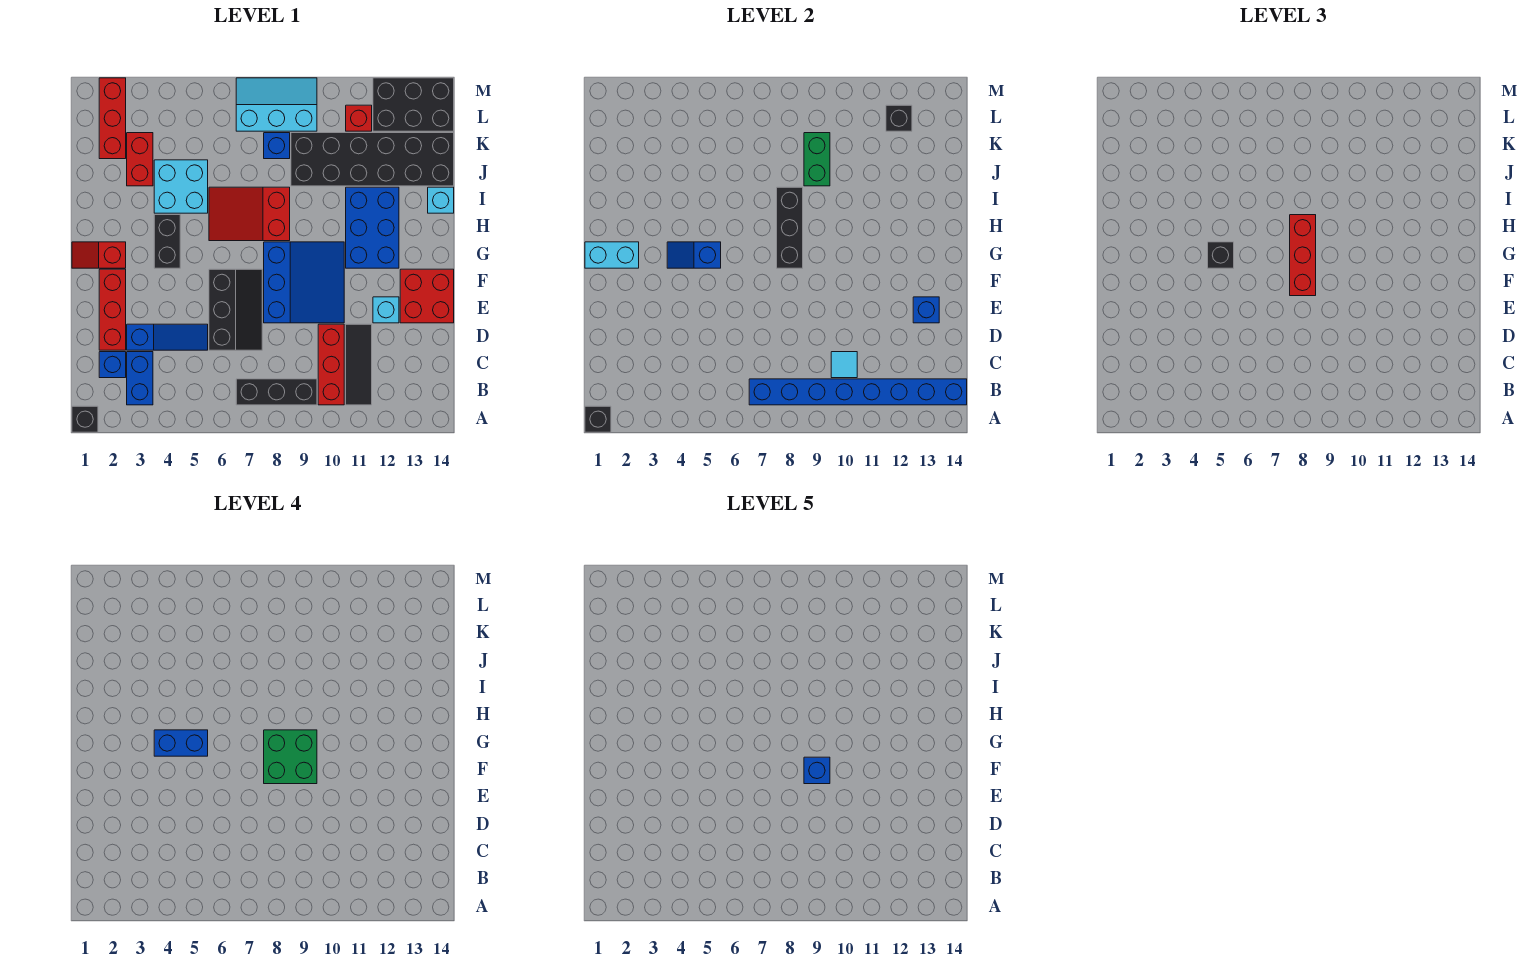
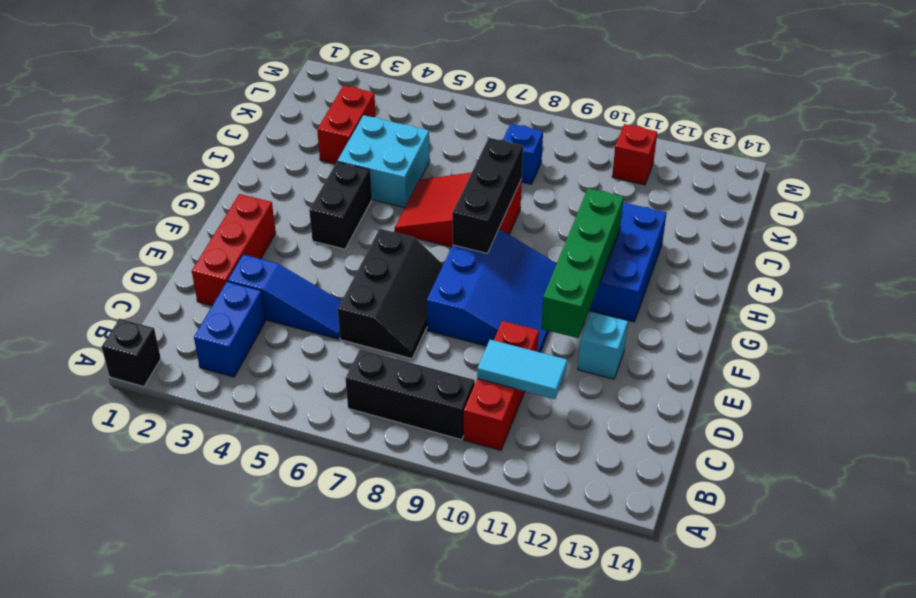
cyan tile C10:C11 level 2 -> cyan tile C10 level 2
green brick E11:H11 level 2 -> none
none -> black tile B11:D11 level 1
none -> blue brick C2 level 1
none -> red brick E13:F14 level 1
none -> red slope G1:G2 level 1 top 2

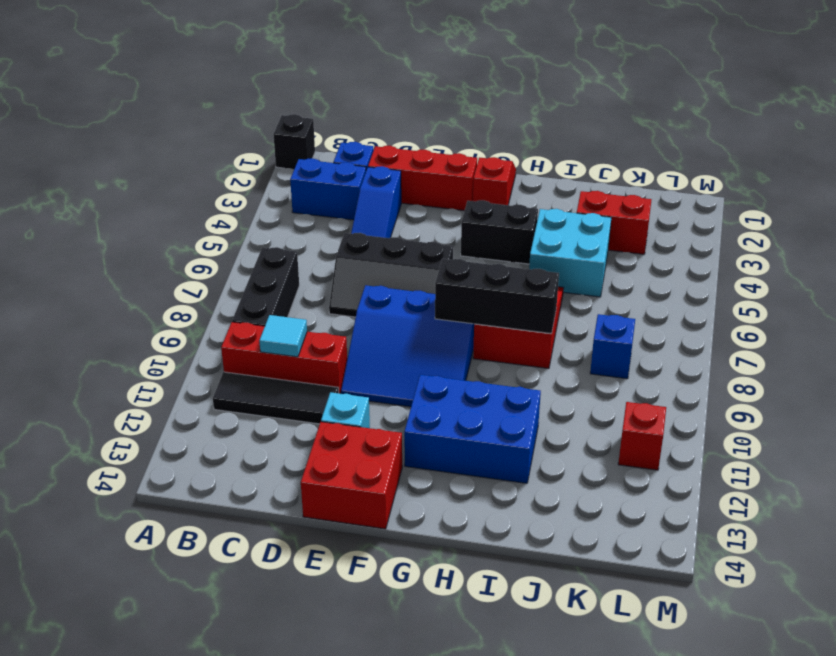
none -> cyan brick I14 level 1
none -> black brick J9:K14 level 1
none -> red brick K2:M2 level 1
none -> cyan slope L7:M9 level 1 top L

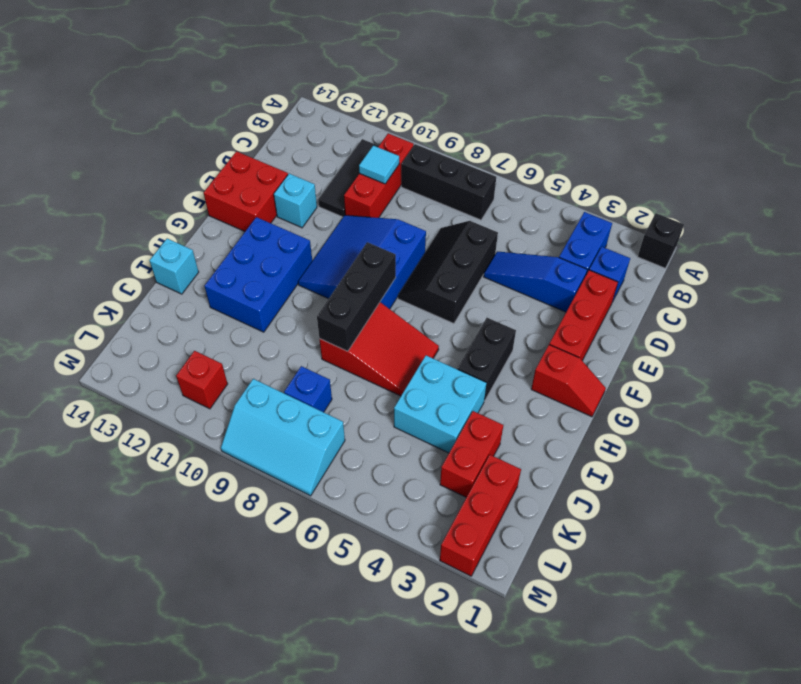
none -> black brick J9:K14 level 1
none -> black brick L12:M14 level 1
none -> black brick A1 level 2
none -> blue brick B7:B14 level 2

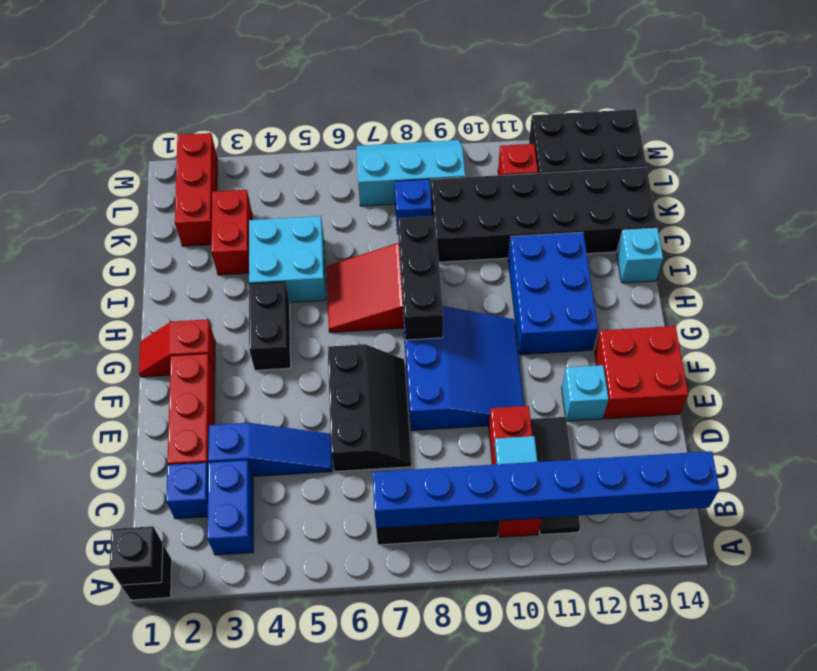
none -> blue brick E13 level 2
none -> cyan brick G1:G2 level 2
none -> blue slope G4:G5 level 2 top 5
none -> green brick J9:K9 level 2

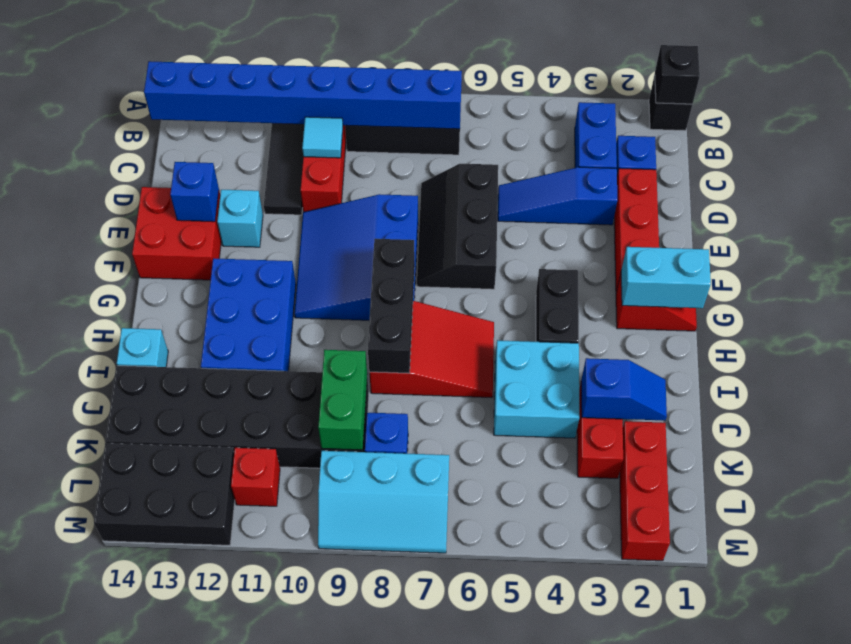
blue slope J2:J3 level 2 top 3 -> blue slope G4:G5 level 2 top 5
none -> black brick L12 level 2
none -> red brick F8:H8 level 3
none -> black brick G5 level 3
none -> green brick F8:G9 level 4

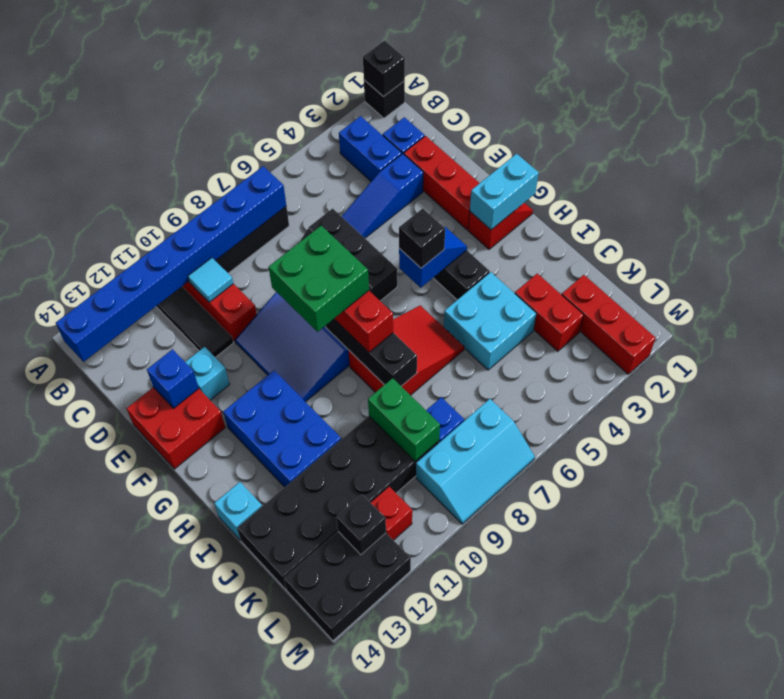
none -> blue brick G4:G5 level 4
none -> blue brick F9 level 5

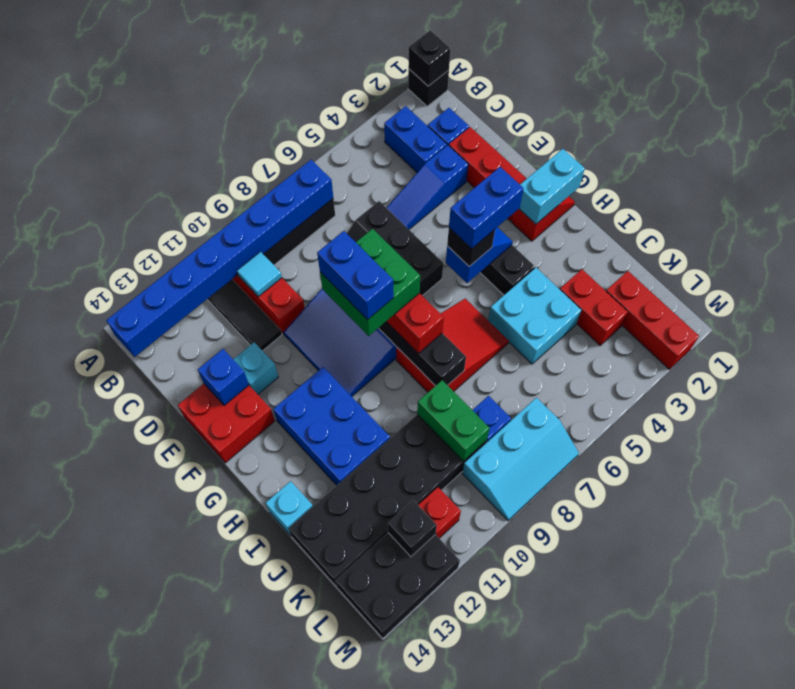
blue brick F9:G9 level 5 -> blue brick F9 level 5

